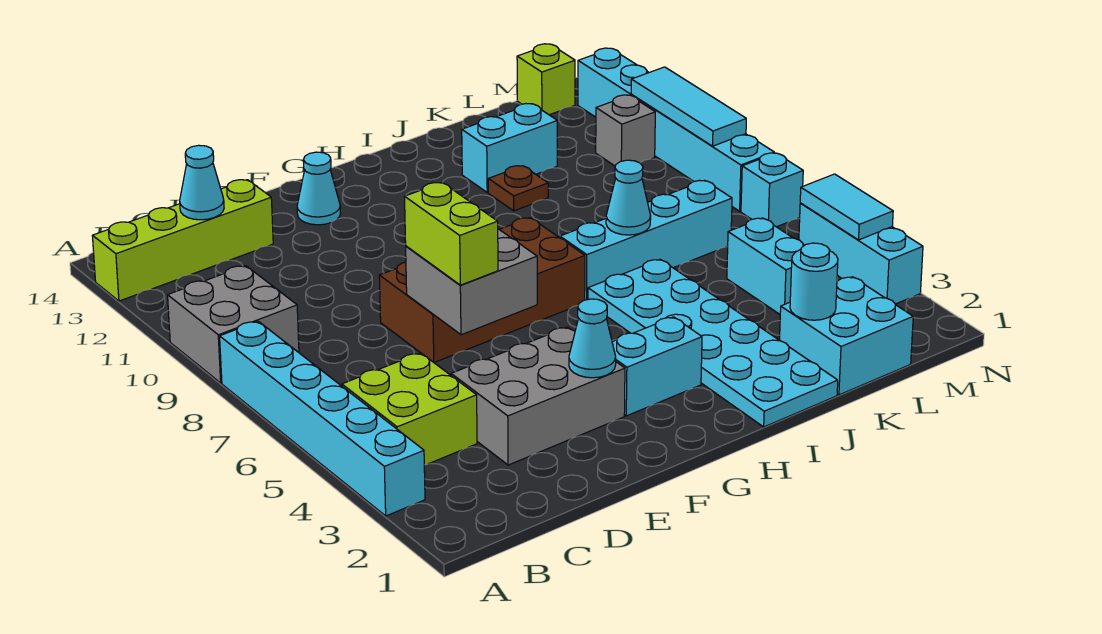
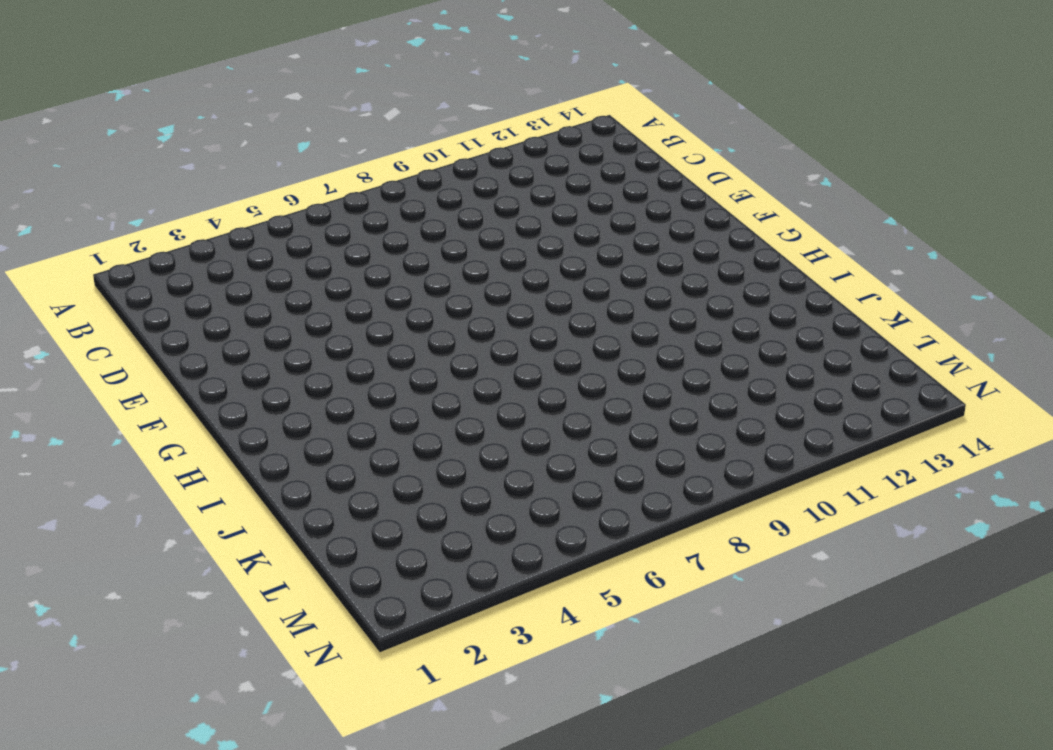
none -> cyan brick A3:A8 level 1
none -> grey brick A9:B10 level 1
none -> lime brick A13:D13 level 1

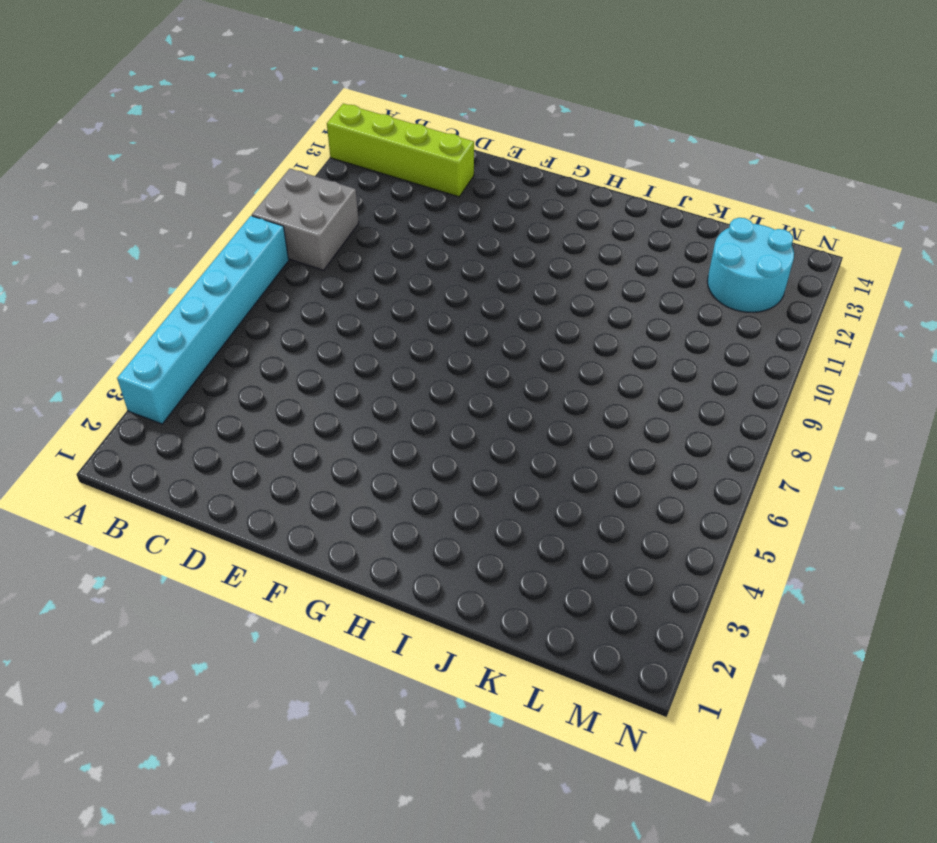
cyan round brick L12:M13 level 1 -> none
none -> lime brick B4:C5 level 1
none -> grey brick D3:F4 level 1
none -> brown brick E7:H8 level 1

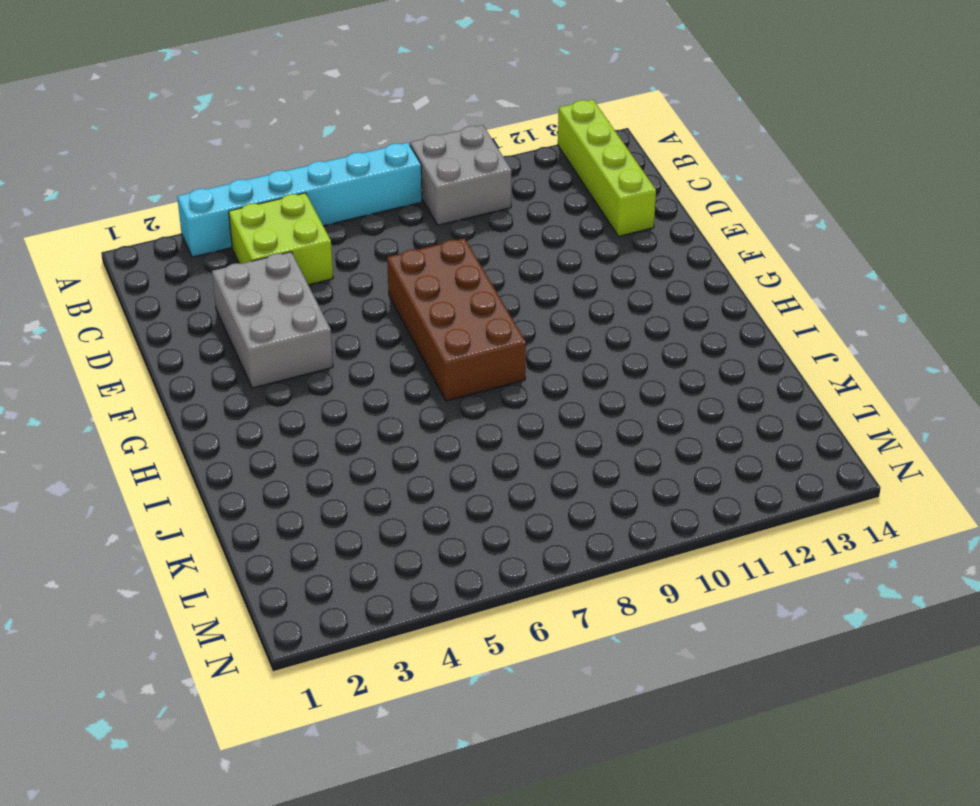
none -> cyan cone F13 level 1
none -> cyan brick G3:H3 level 1
none -> cyan plate I1:J6 level 1

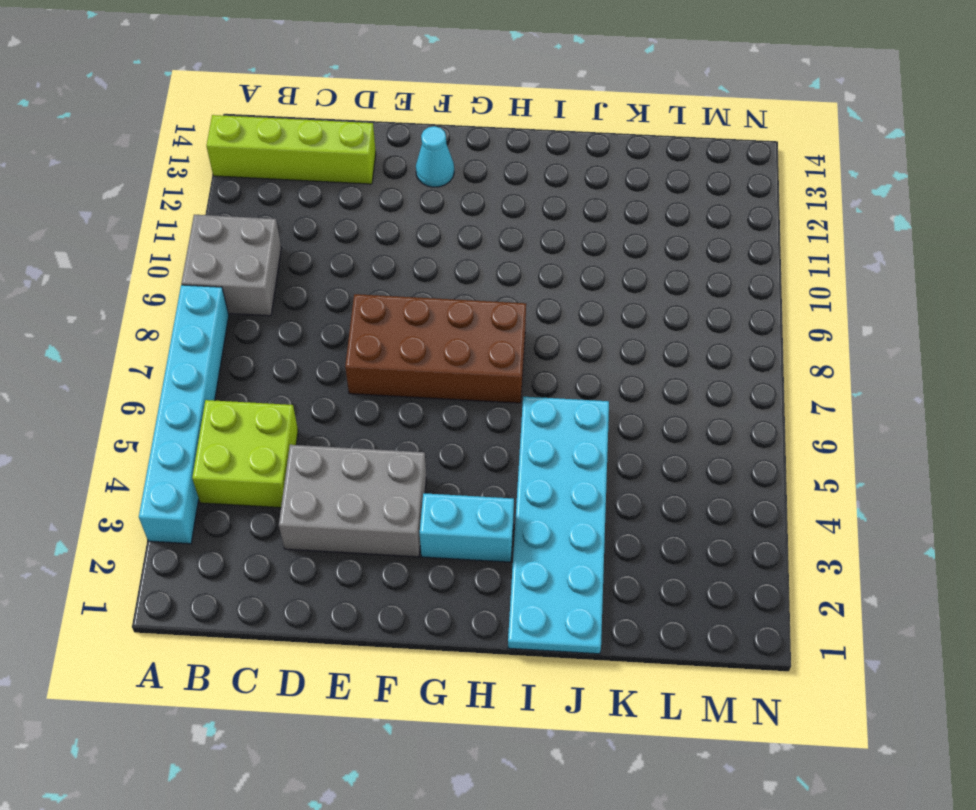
none -> cyan brick I7:L7 level 1
none -> brown plate J11 level 1
none -> cyan brick J12:K12 level 1

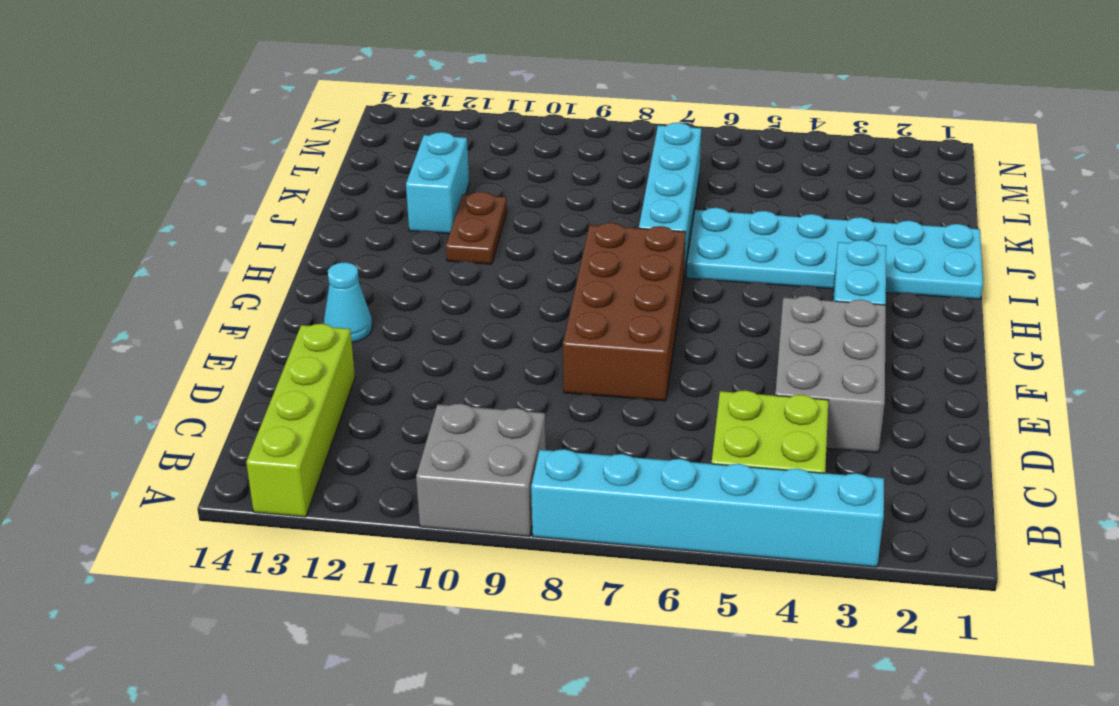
brown plate I11:J11 level 1 -> brown plate J11 level 1
none -> cyan brick K1:L2 level 1
none -> cyan brick L4:L5 level 1
none -> grey brick M11 level 1

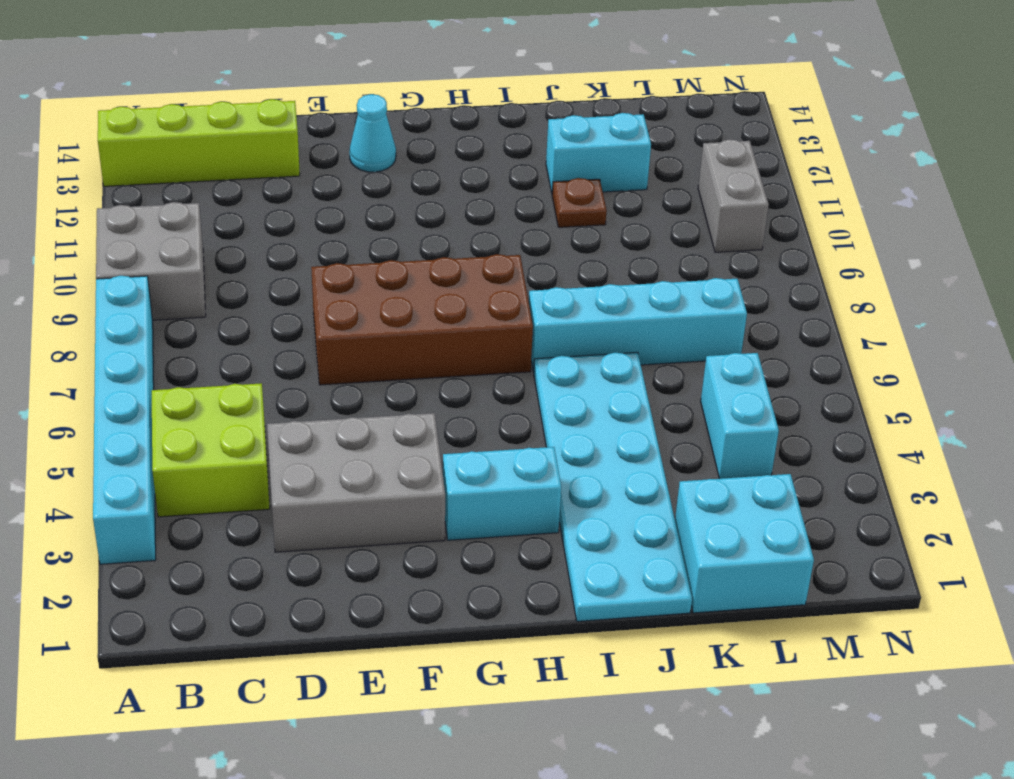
grey brick M10:M11 level 1 -> grey brick M11 level 1
none -> lime brick M14 level 1
none -> cyan brick N3:N5 level 1
none -> cyan brick N7 level 1

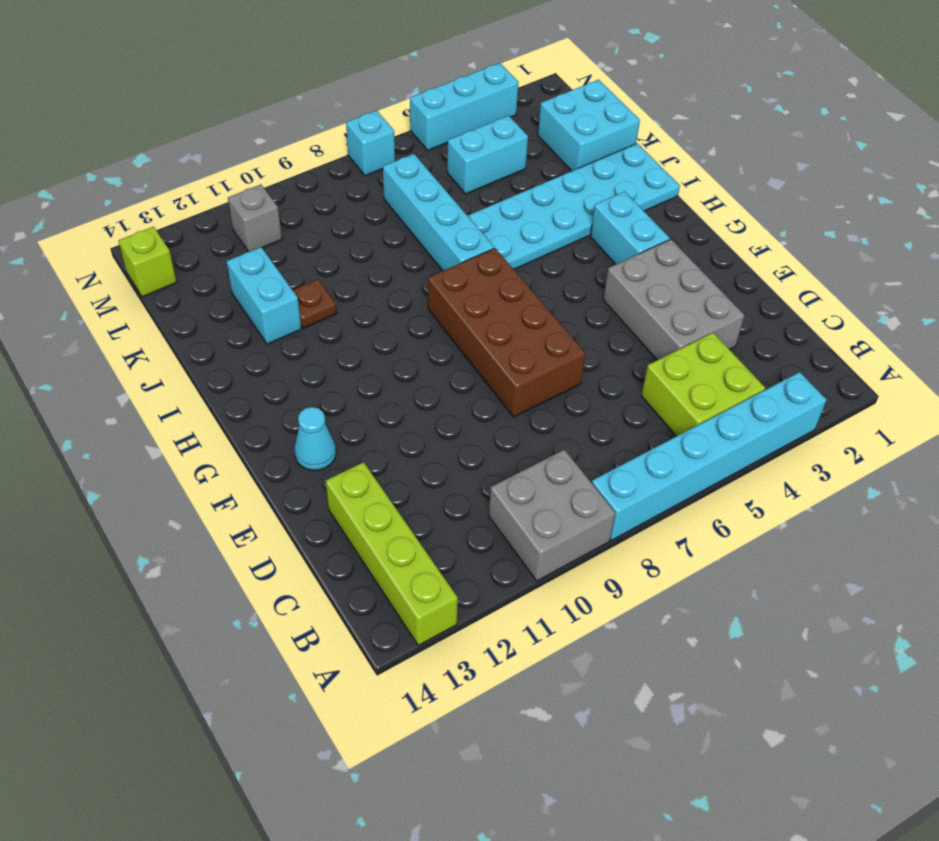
none -> cyan brick N8:N13 level 1
none -> cyan cone C13 level 2
none -> grey brick E6:F7 level 2

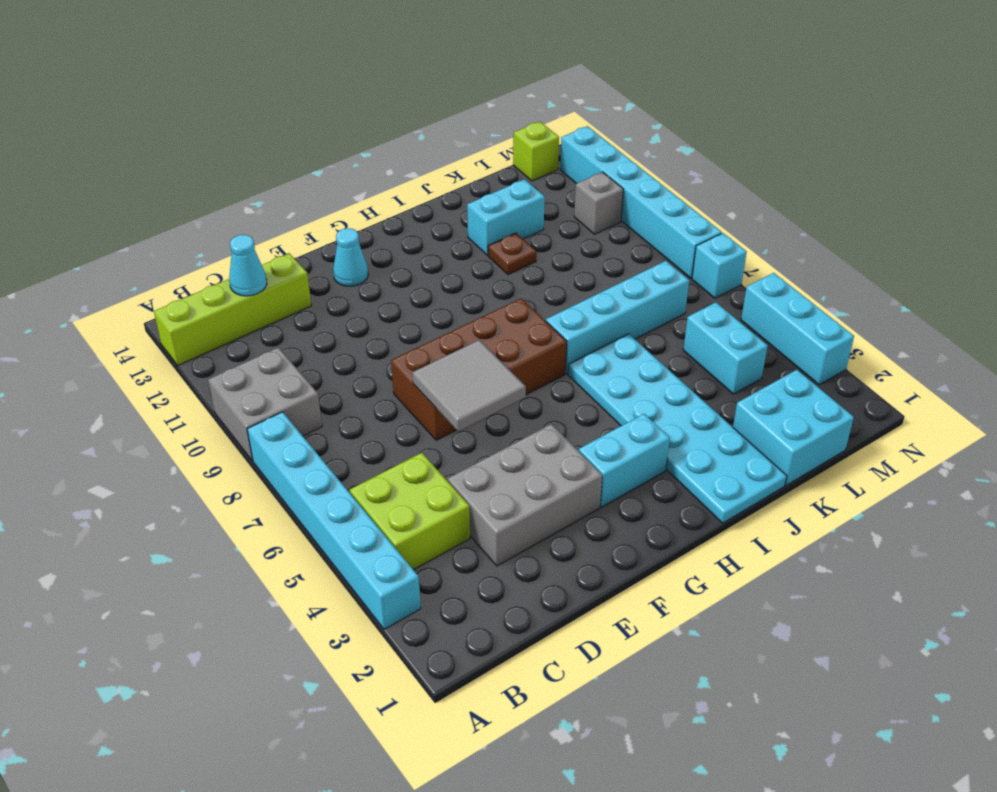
grey tile E6:F7 level 2 -> grey brick E6:F7 level 2
none -> cyan cone F3 level 2
none -> cyan cone J7 level 2
none -> cyan round brick K2 level 2

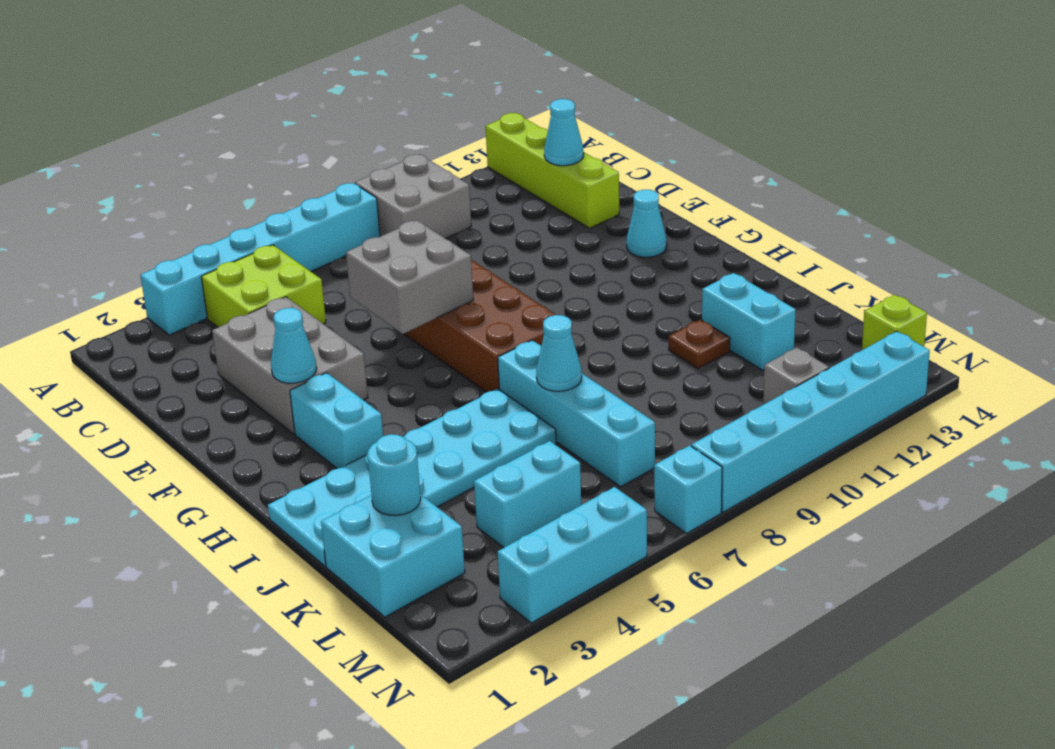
none -> cyan tile N4:N5 level 2
none -> cyan tile N9:N11 level 2
none -> lime brick E6:E7 level 3

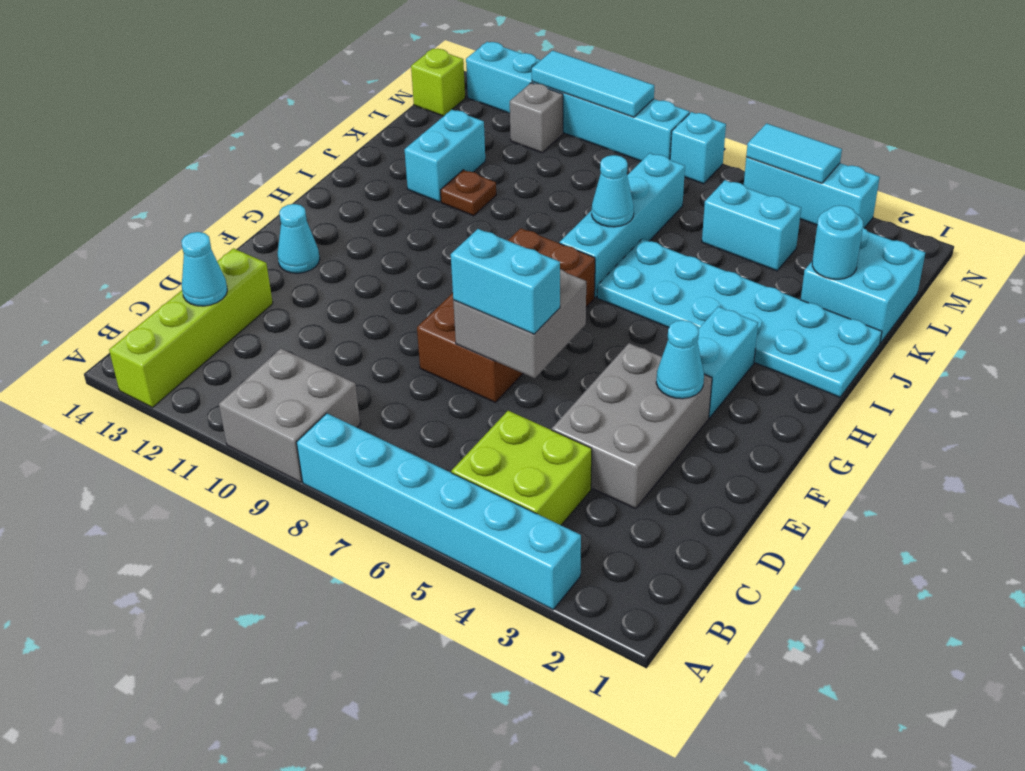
cyan brick E6:E7 level 3 -> lime brick E6:E7 level 3

